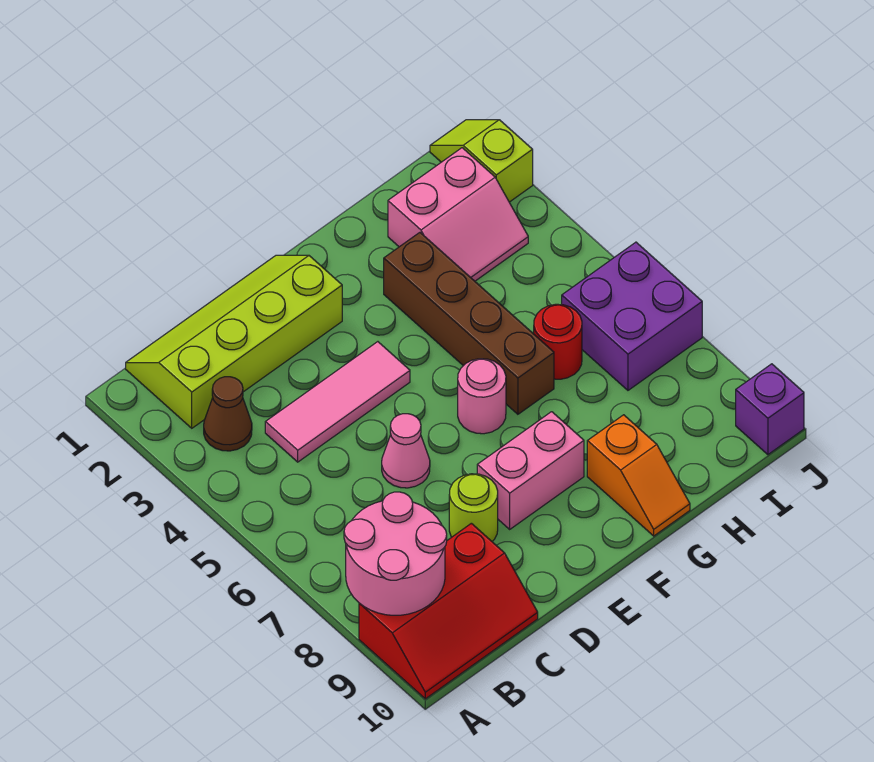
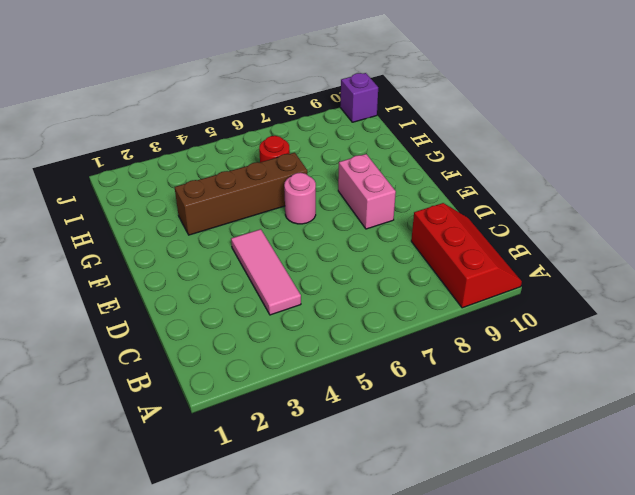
none -> lime slope B1:E2 level 1 top 2
none -> brown cone B3 level 1
none -> pink cone D6 level 1

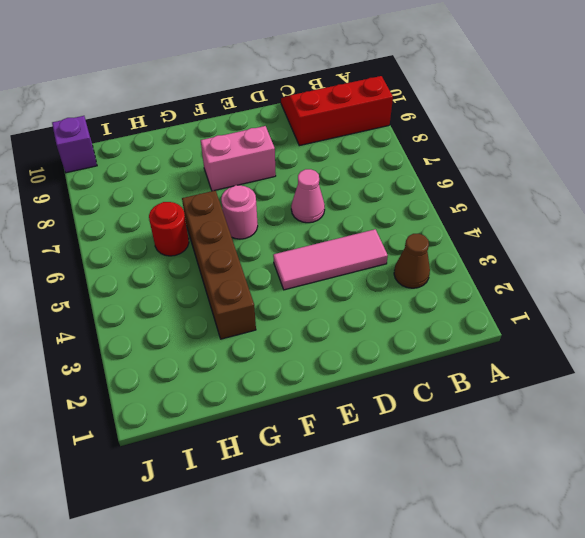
none -> lime slope B1:E2 level 1 top 2
none -> lime round brick D8 level 1
none -> orange slope G9:G10 level 1 top 9

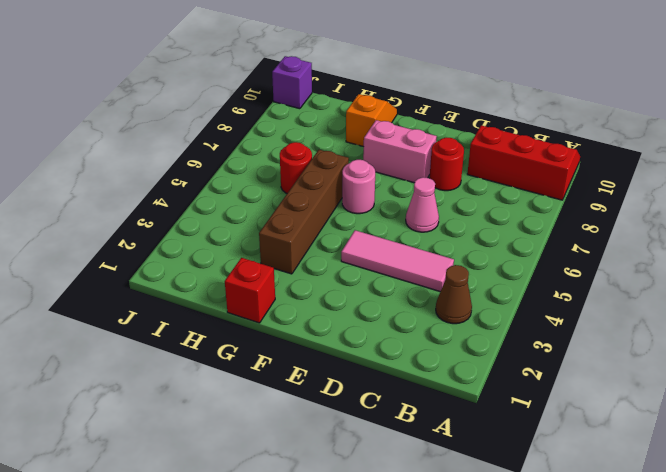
red round brick D8 level 1 -> lime round brick D8 level 1
red brick G1 level 1 -> none
none -> lime slope B1:E2 level 1 top 2
none -> pink slope H2:I3 level 1 top 2
none -> purple brick I6:J7 level 1

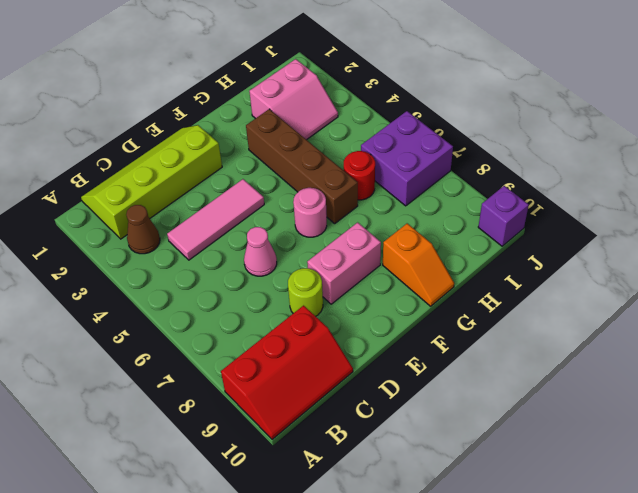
none -> lime slope J1:J2 level 1 top 2
none -> pink round brick A8:B9 level 2

